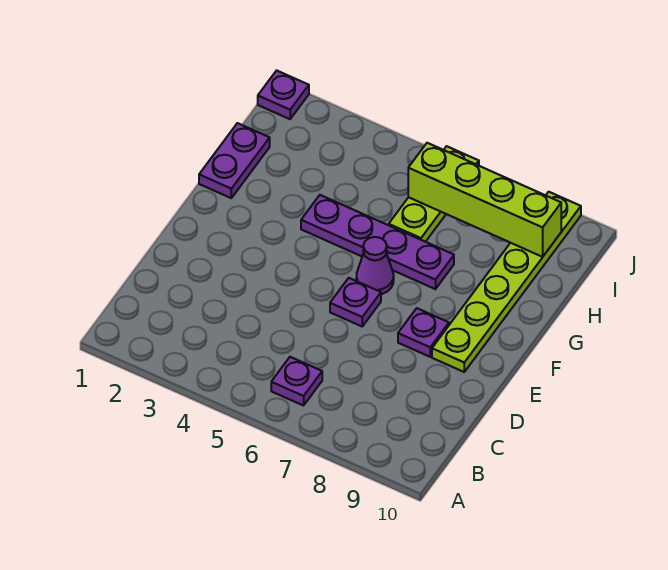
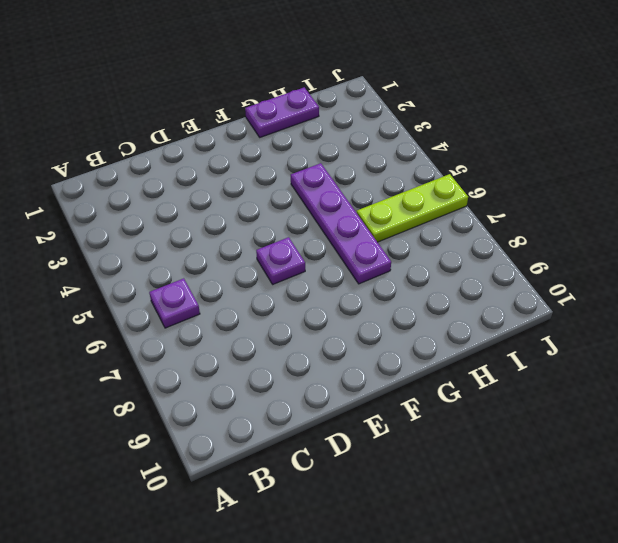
none -> purple plate E8 level 1
none -> lime plate E9:J9 level 1

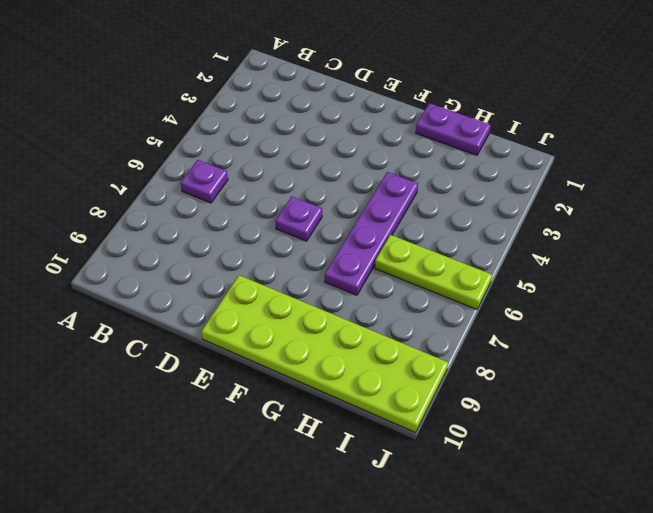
lime plate E9:J10 level 1 -> lime plate E9:J9 level 1
none -> purple plate E8 level 1
none -> purple cone F6 level 1

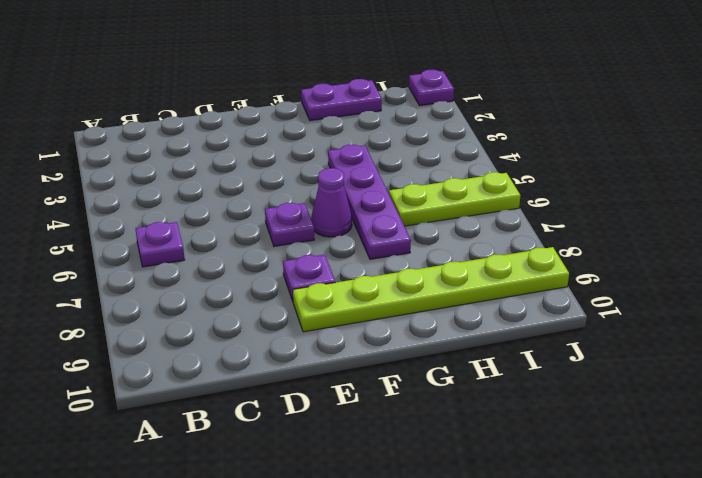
none -> lime brick I6:I9 level 2

